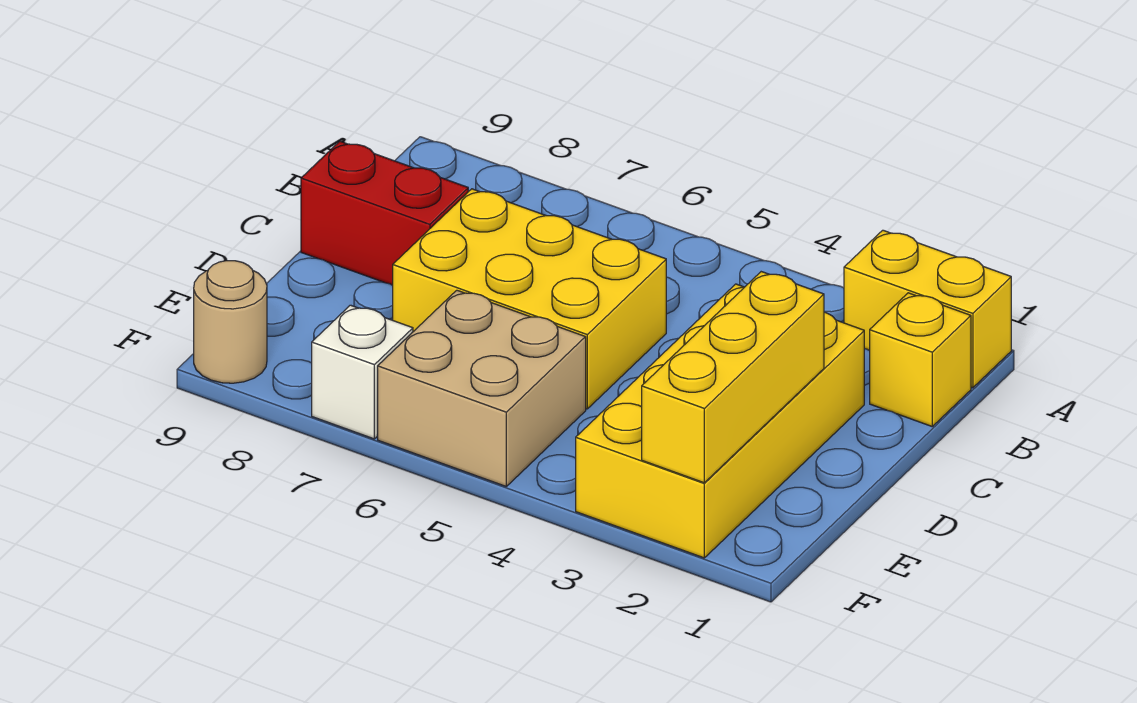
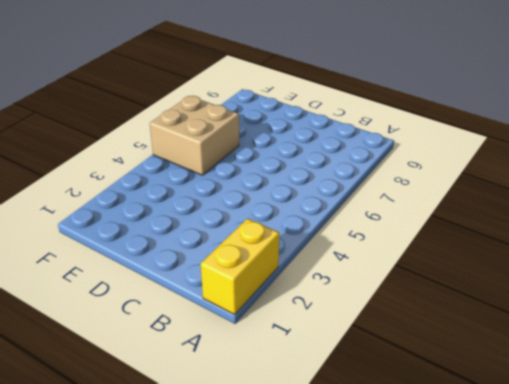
none -> yellow brick B1 level 1
none -> yellow brick C2:F3 level 1

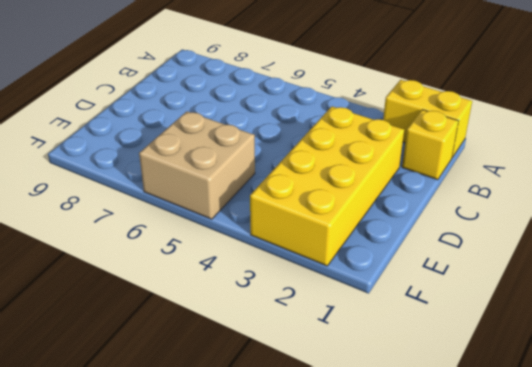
none -> yellow brick C5:D7 level 1
none -> red brick C8:C9 level 1

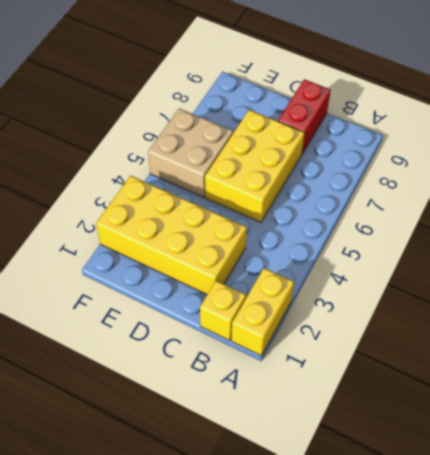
none -> white brick F7 level 1
none -> tan round brick F9 level 1

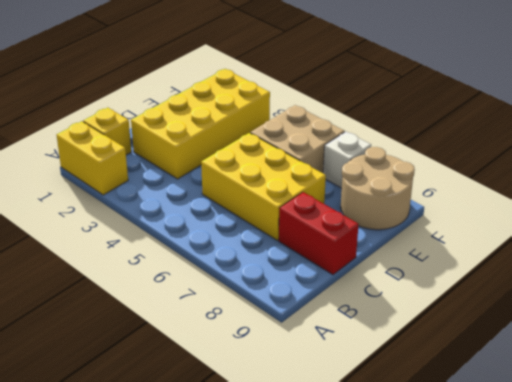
tan round brick E8:F9 level 1 -> tan round brick F9 level 1
none -> yellow brick D2:F2 level 2

